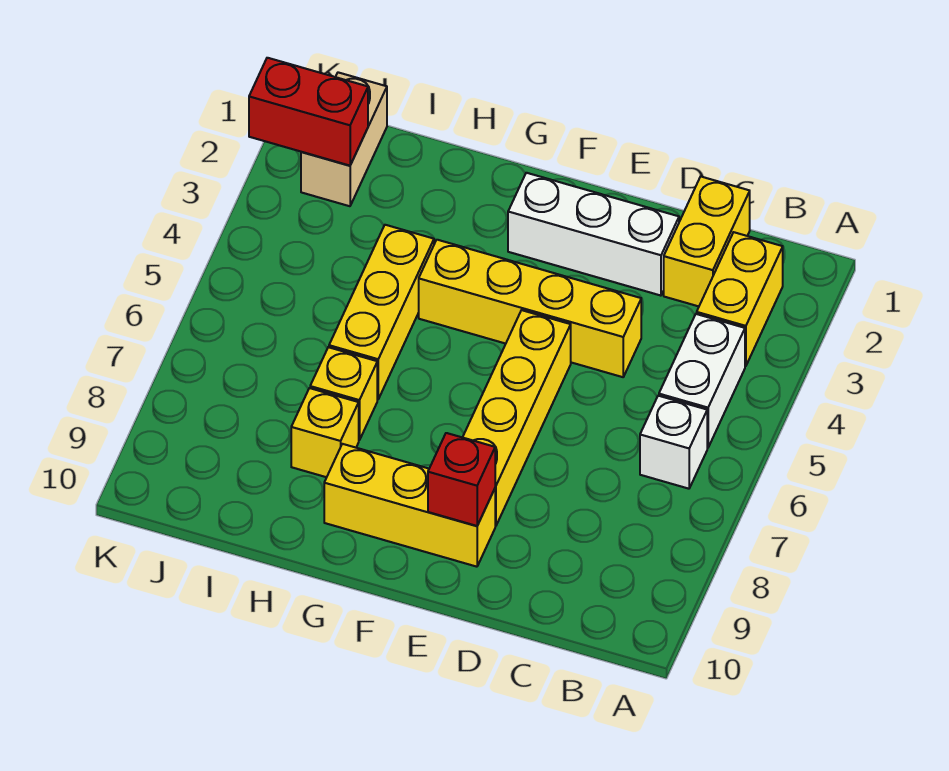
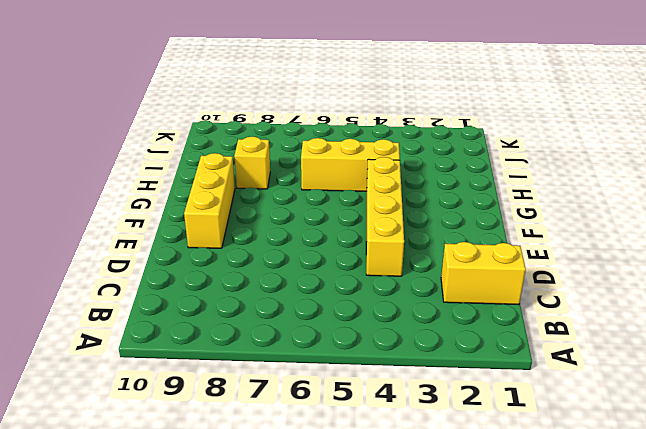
none -> yellow brick B2:B3 level 1
none -> white brick B4:B5 level 1
none -> white brick B6 level 1

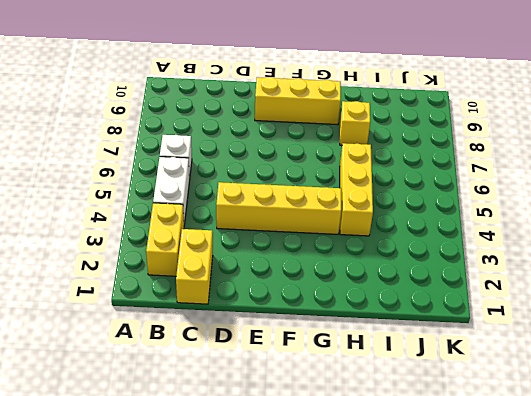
none -> white brick D2:F2 level 1
none -> yellow brick E5:E8 level 1
none -> yellow brick H7 level 1

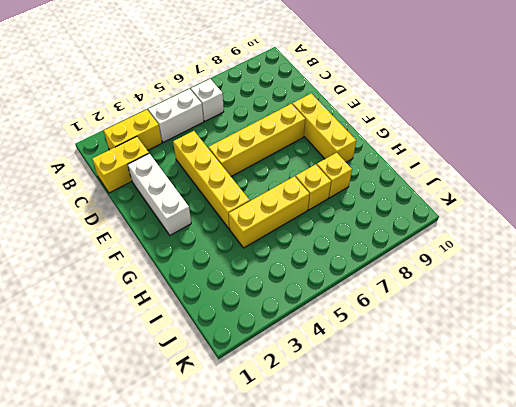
none -> tan brick J1:J2 level 1
none -> red brick E9 level 2
none -> red brick J2:K2 level 2

